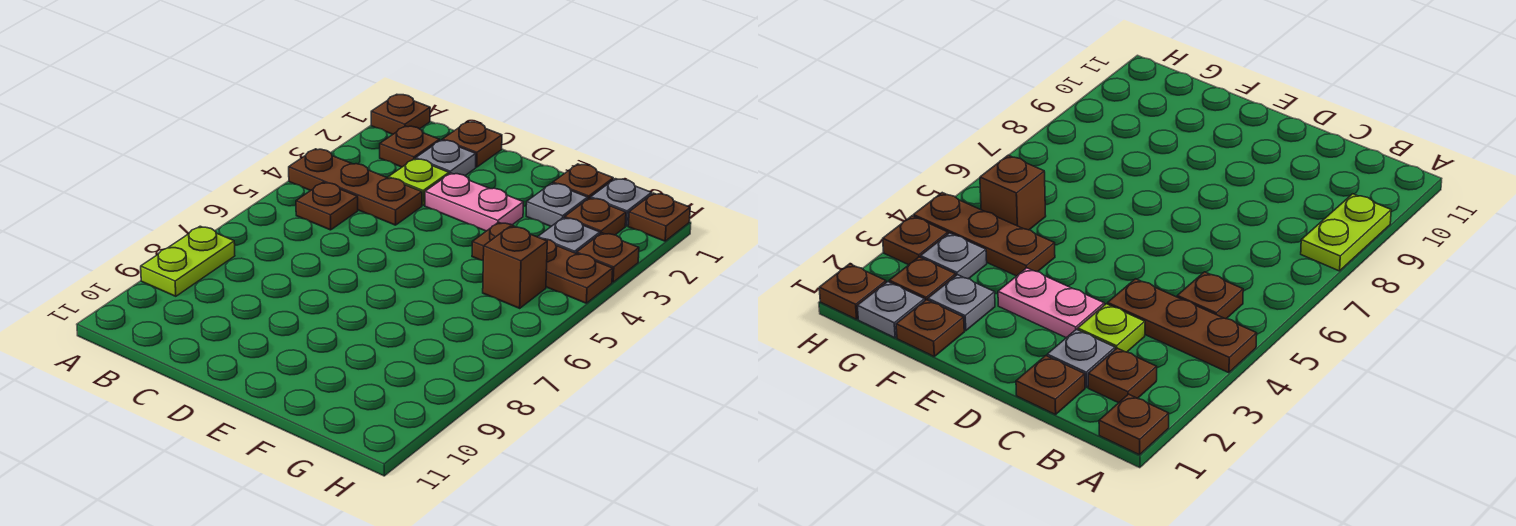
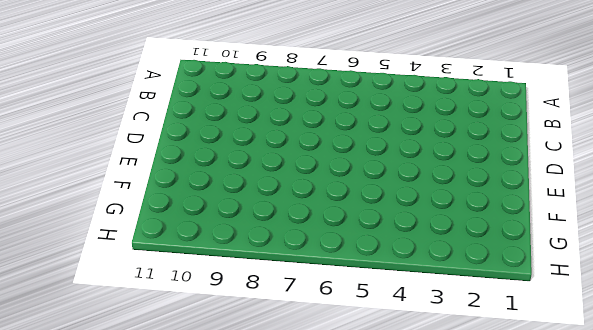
none -> brown plate A1 level 1
none -> brown plate A4:C4 level 1
none -> lime plate A8:A9 level 1

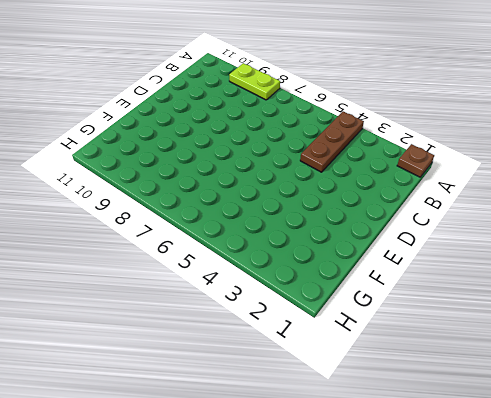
none -> brown plate B2 level 1
none -> brown plate B5 level 1
none -> brown plate C1 level 1

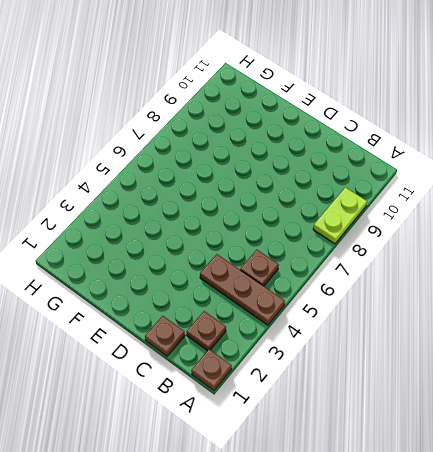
none -> grey plate C2 level 1
none -> lime plate C3 level 1
none -> pink plate D3:E3 level 1

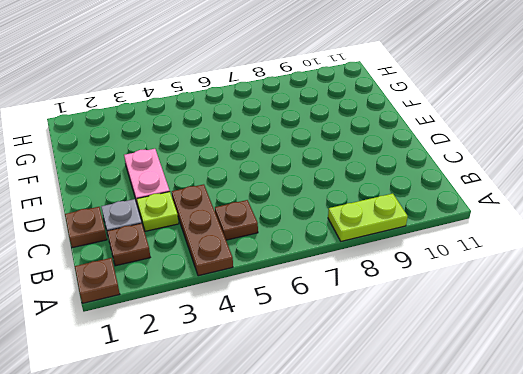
none -> brown plate F1 level 1
none -> grey plate F2 level 1
none -> brown plate F4:H4 level 1

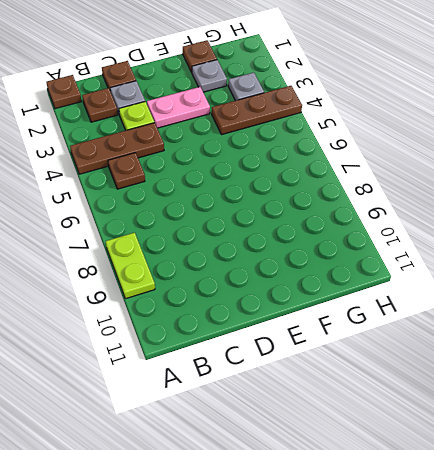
none -> grey plate G1 level 1
none -> brown plate G2 level 1
none -> brown brick G5 level 1

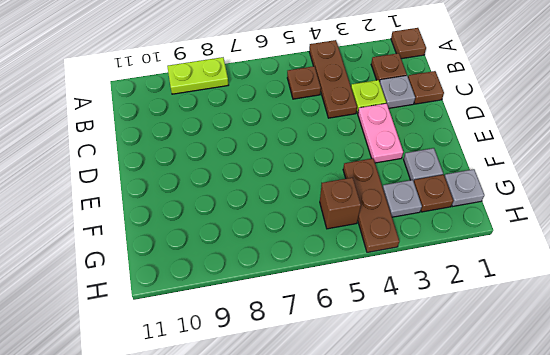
none -> brown plate F1 level 1
none -> brown plate H1 level 1
none -> brown plate H3 level 1

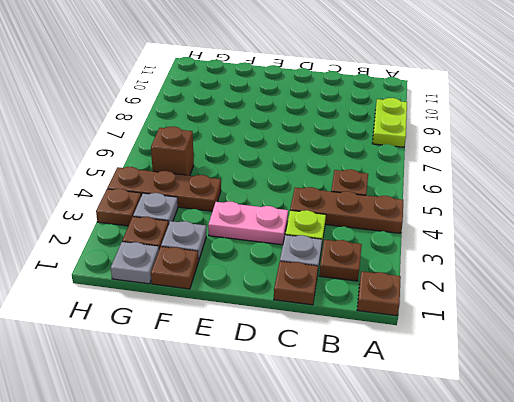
none -> brown plate H1 level 1

